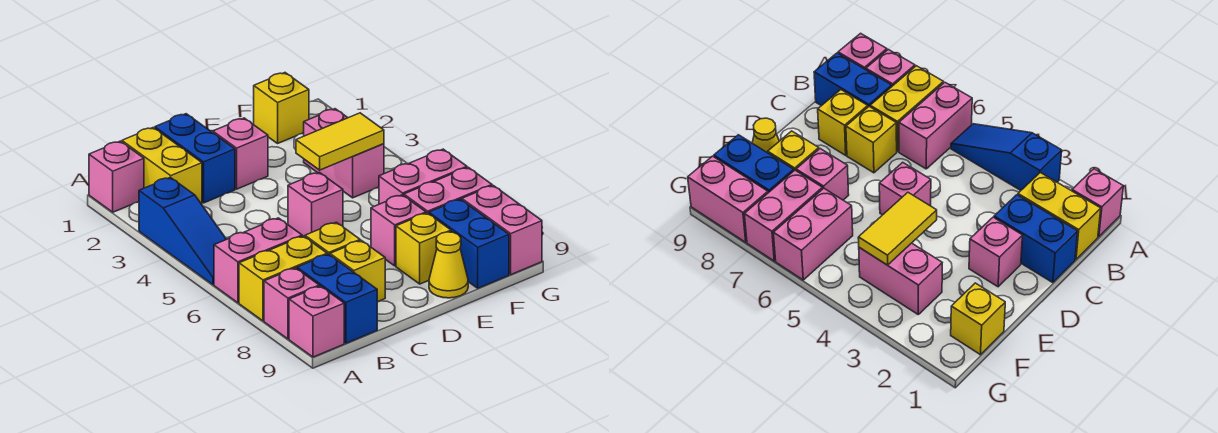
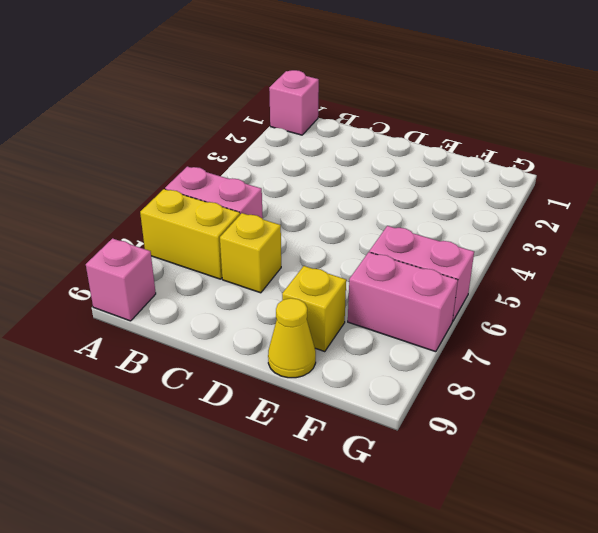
none -> blue slope A3:A5 level 1 top 3
none -> pink brick A8 level 1
none -> yellow brick B1:B2 level 1

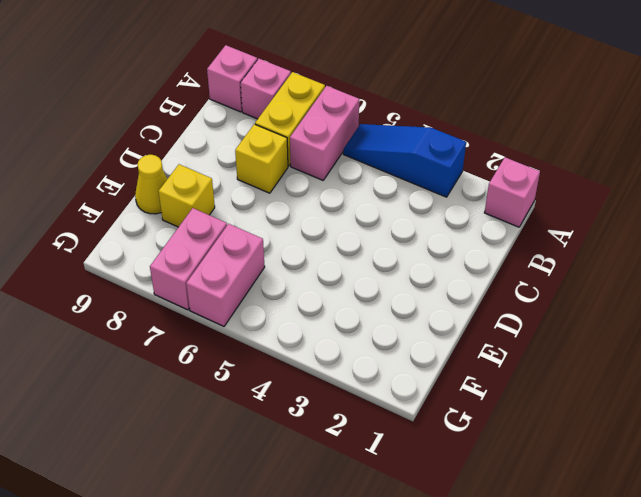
none -> yellow brick B1:B2 level 1
none -> blue brick B8:B9 level 1
none -> blue brick C1:C2 level 1

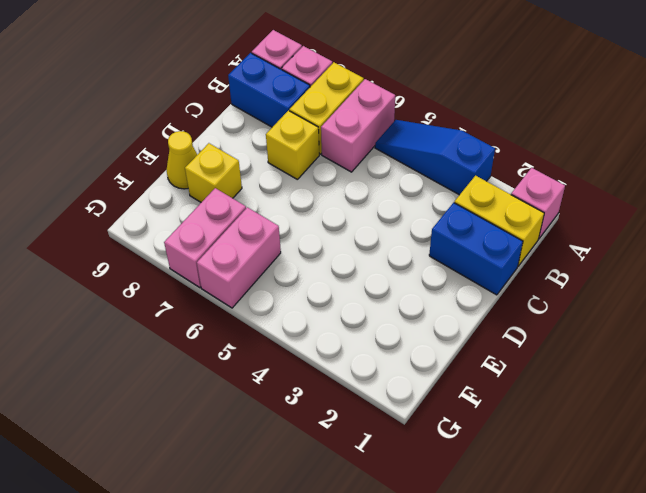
none -> yellow brick C8 level 1
none -> pink brick D2 level 1
none -> pink brick D5 level 1

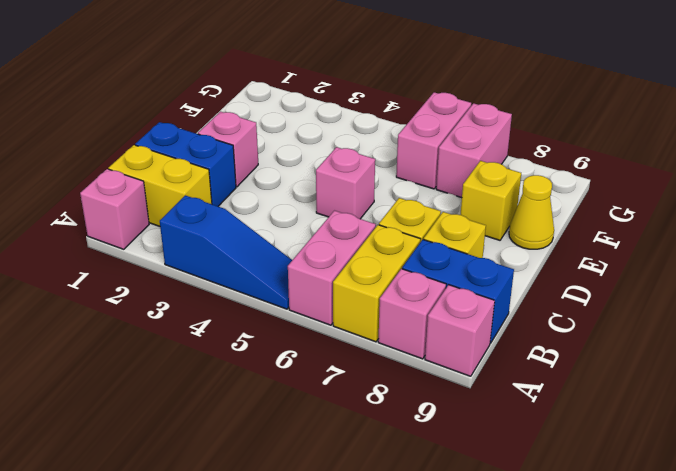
none -> pink brick E7 level 1
none -> yellow brick F1 level 1
none -> pink brick F3:F4 level 1

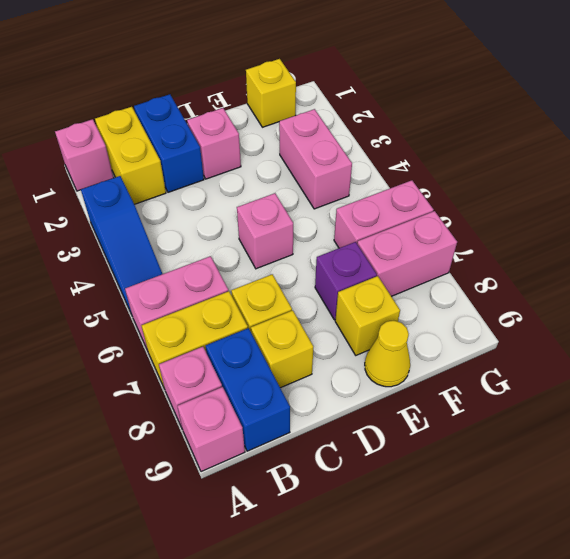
purple brick E7 level 1 -> pink brick E7 level 1
none -> blue brick F8:F9 level 1
none -> pink brick G8:G9 level 1
none -> yellow tile E4:F4 level 2

